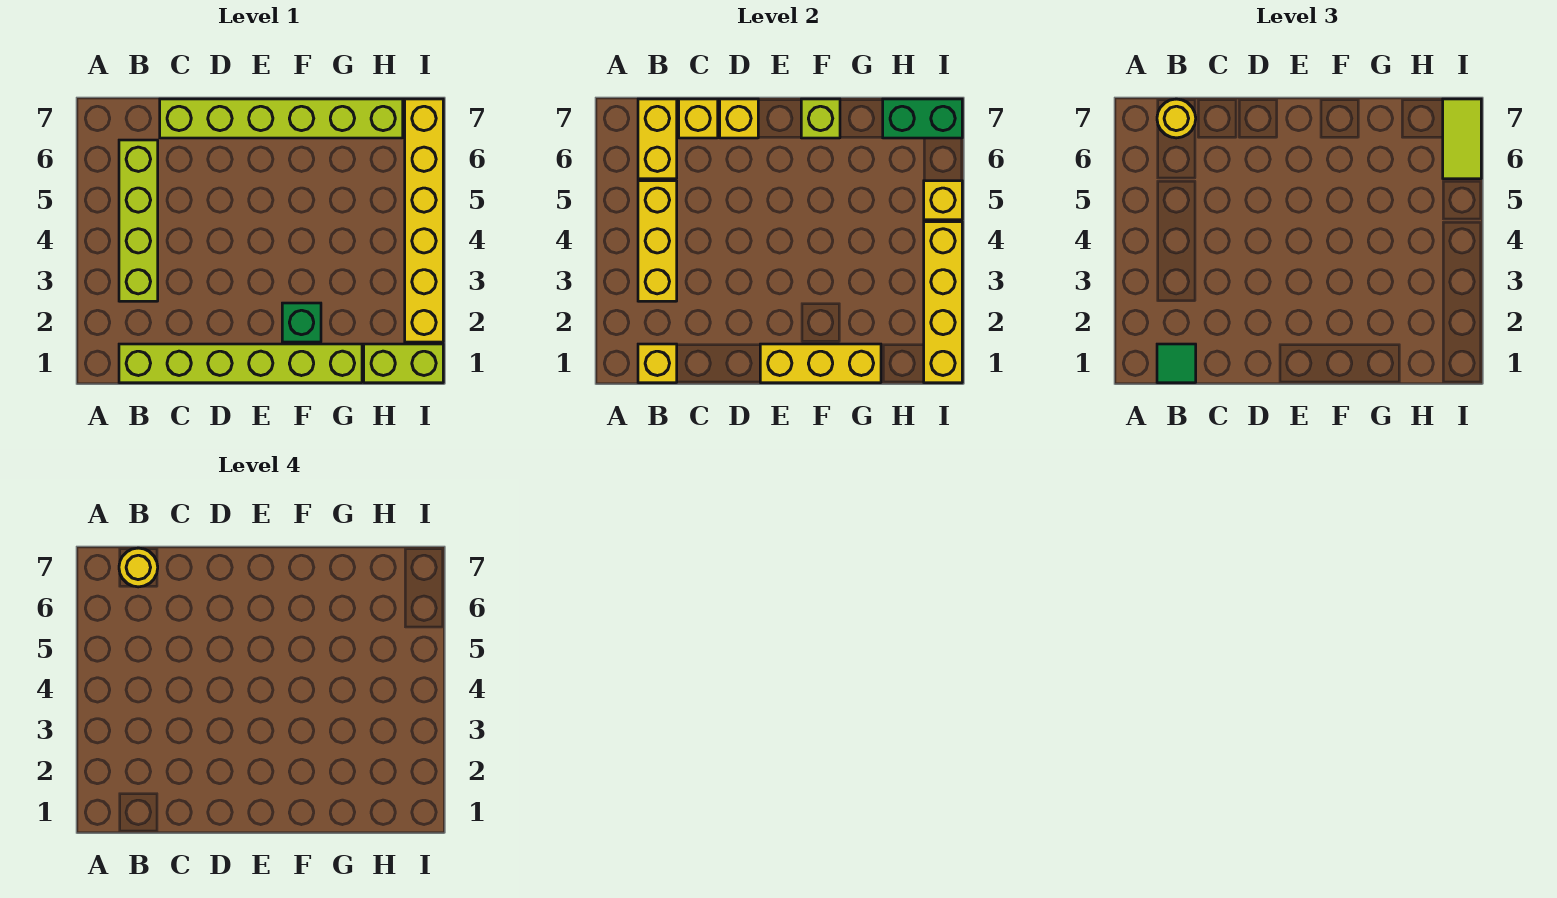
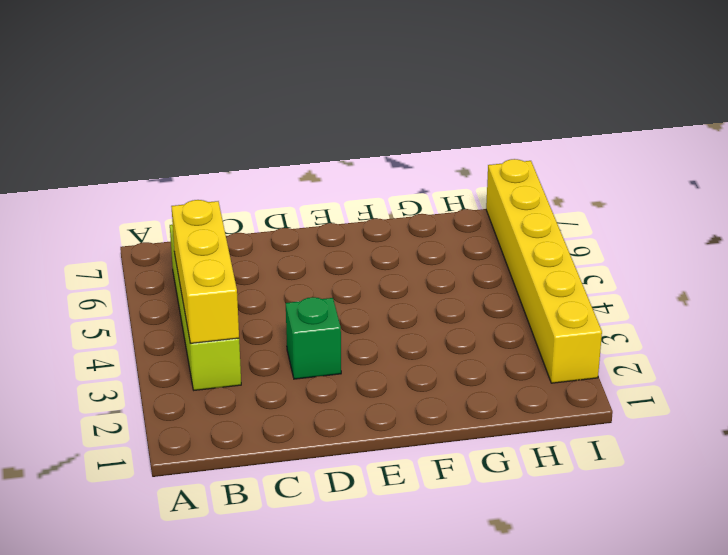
green brick D3 level 1 -> green brick F2 level 1
none -> lime brick B1:G1 level 1
none -> lime brick C7:H7 level 1
none -> lime brick H1:I1 level 1

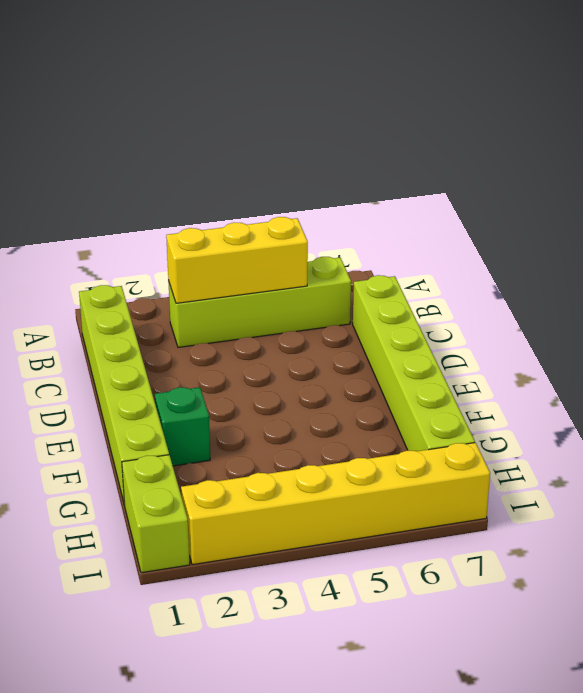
none -> yellow brick B1 level 2
none -> yellow brick B6:B7 level 2
none -> yellow brick C7 level 2

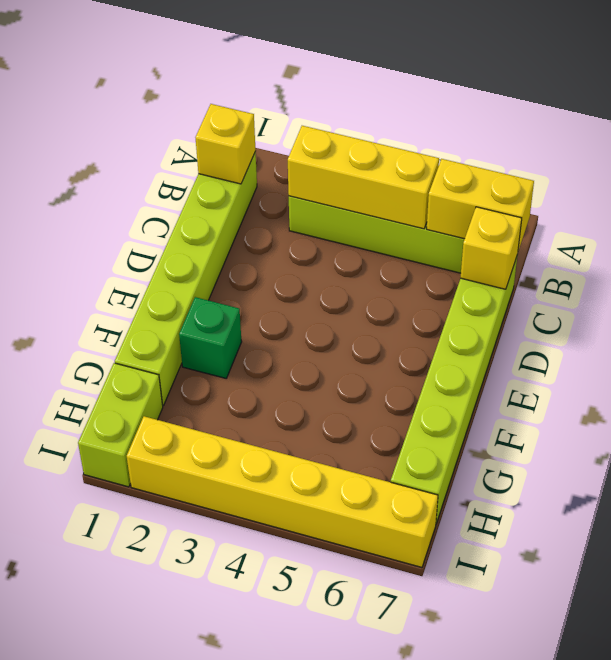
none -> yellow brick D7 level 2
none -> yellow brick E1:G1 level 2
none -> lime brick F7 level 2

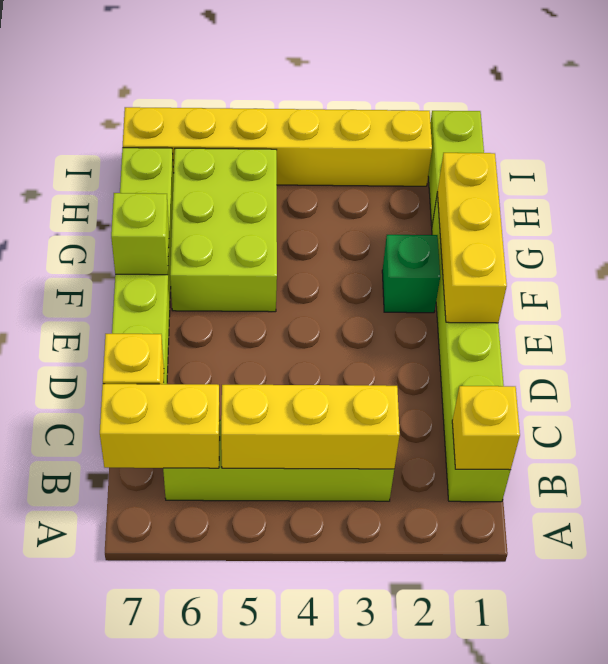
lime brick F5:H6 level 1 -> none
none -> yellow brick D7 level 2
none -> green brick H7:I7 level 2
none -> yellow brick I1:I4 level 2

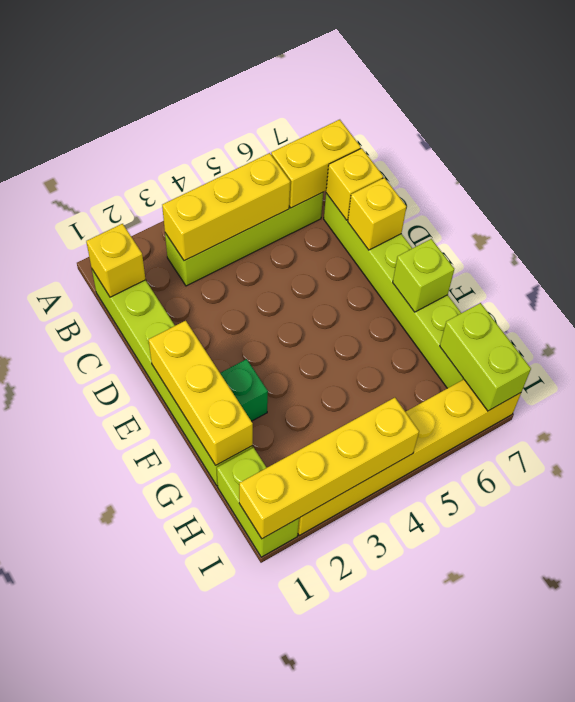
lime brick H7:I7 level 2 -> green brick H7:I7 level 2
none -> yellow brick I5 level 2
none -> green tile B1 level 3
none -> yellow round brick B7 level 3

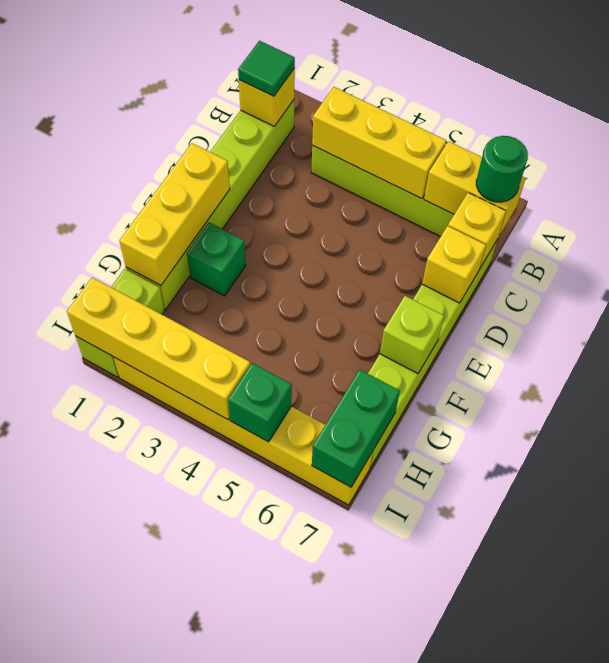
green round brick B7 level 3 -> yellow round brick B7 level 3
green brick I5 level 2 -> yellow brick I5 level 2
none -> lime tile I6:I7 level 3
none -> yellow round brick B7 level 4

